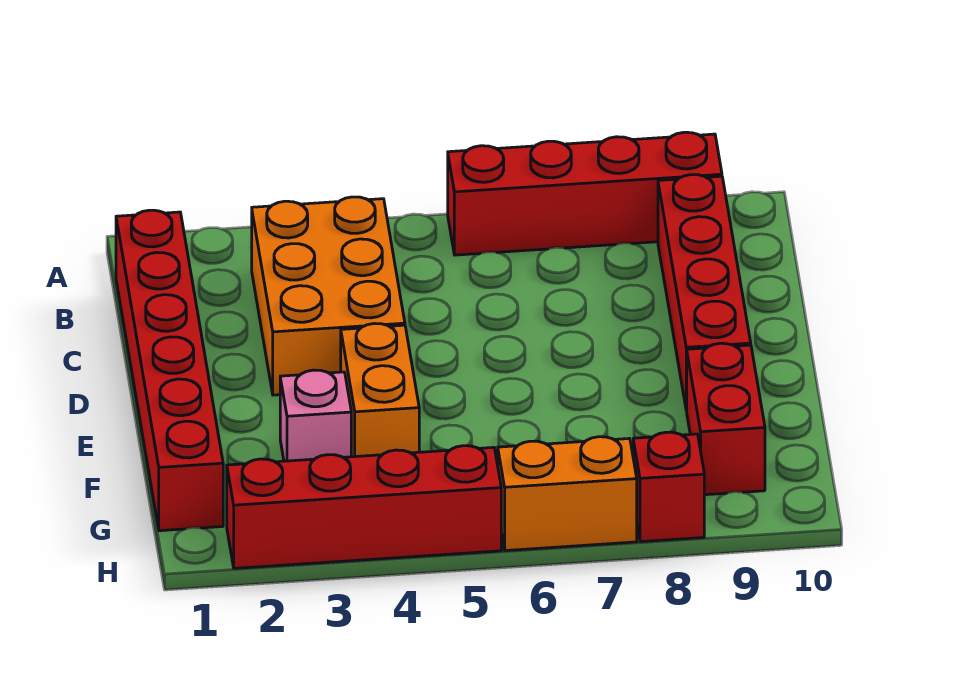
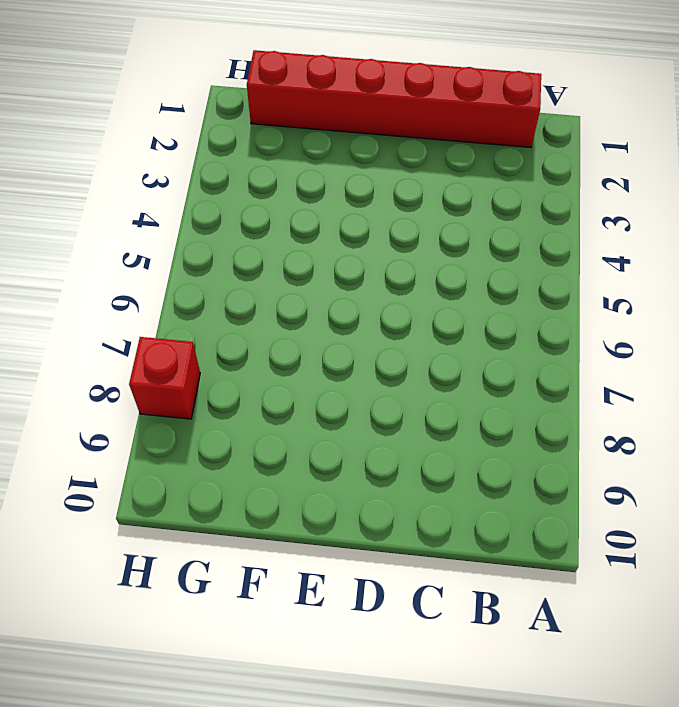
none -> red brick A6:A9 level 1
none -> orange brick B3:D4 level 1

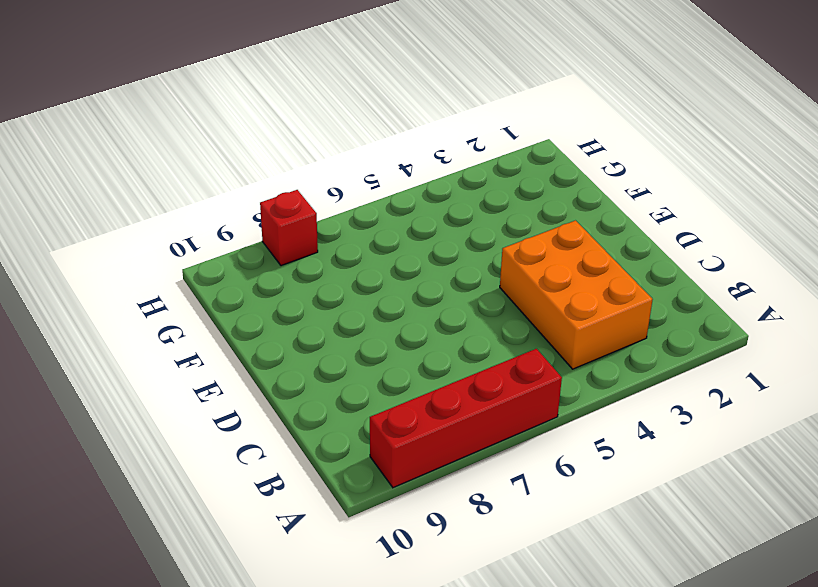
none -> red brick B1:G1 level 1
none -> red brick B9:E9 level 1

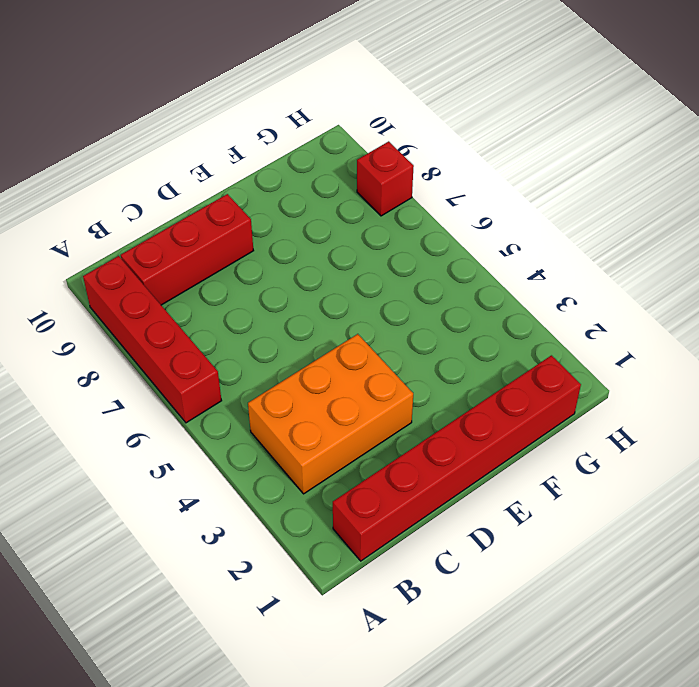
red brick B9:D9 level 1 -> red brick B9:E9 level 1
none -> orange brick E4:F4 level 1
none -> pink brick F3 level 1

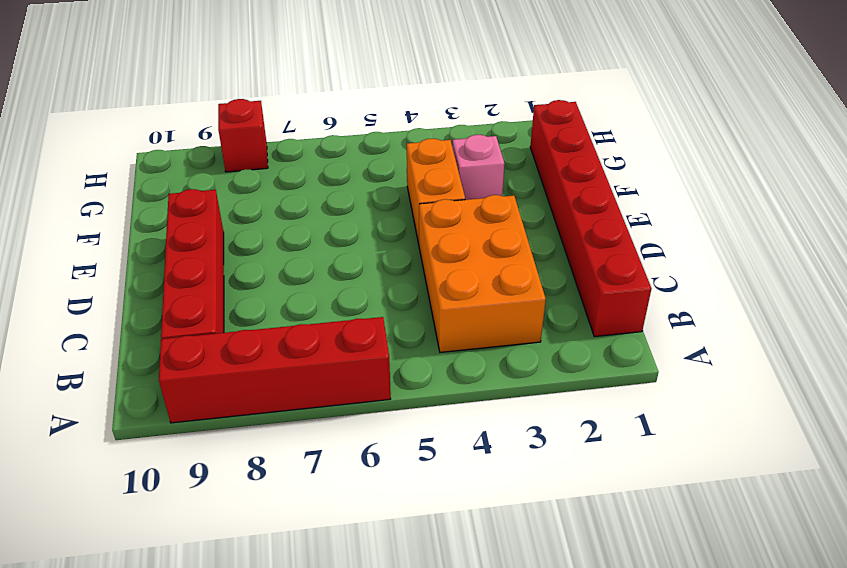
none -> red brick F9:G9 level 1
none -> red brick H2:H5 level 1

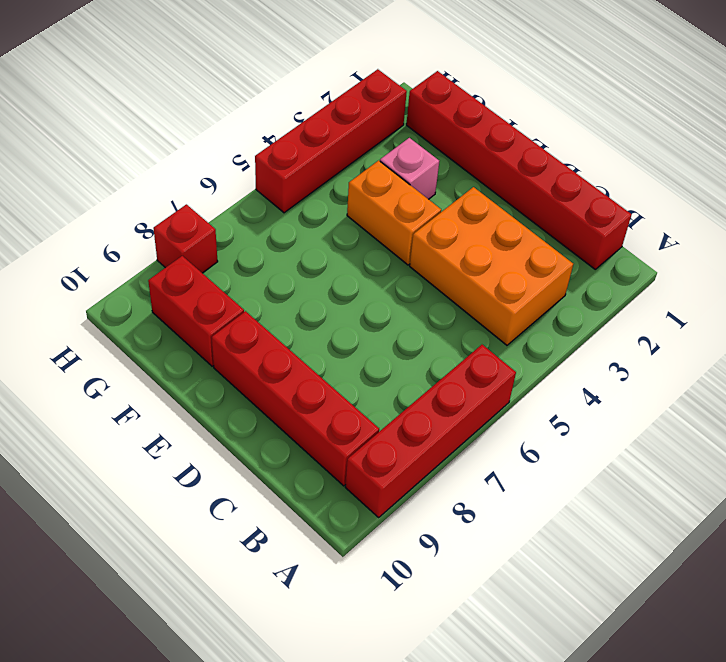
none -> orange brick H6:H7 level 1

